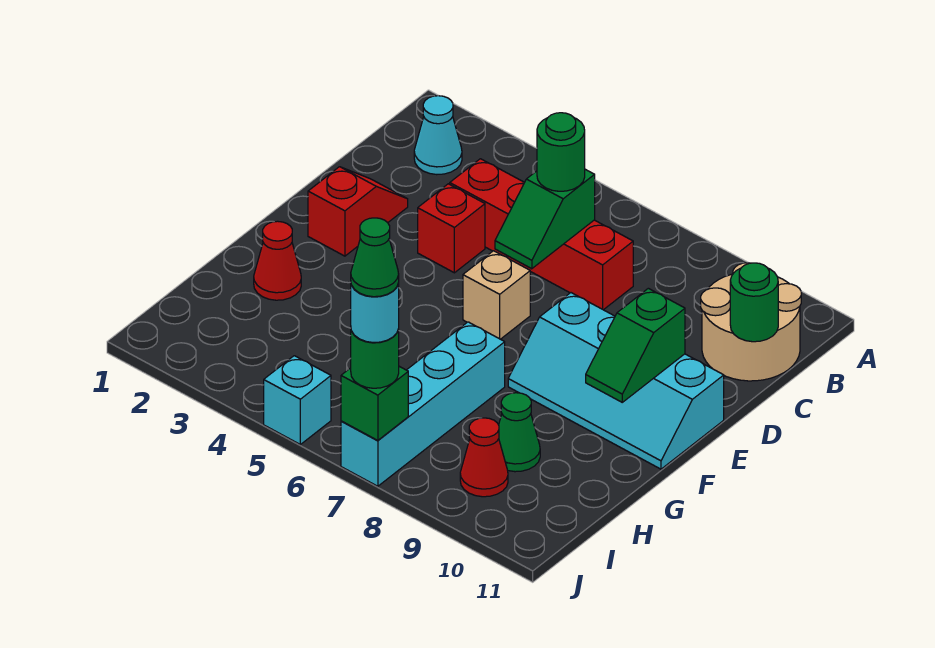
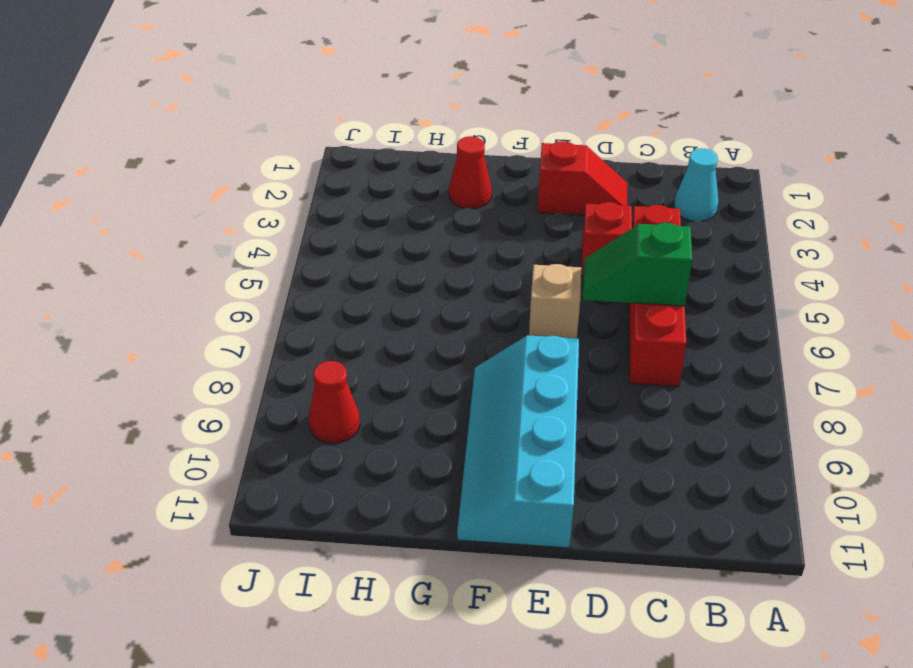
none -> tan round brick B10:C11 level 1
none -> cyan brick G7:J7 level 1
none -> green cone H9 level 1

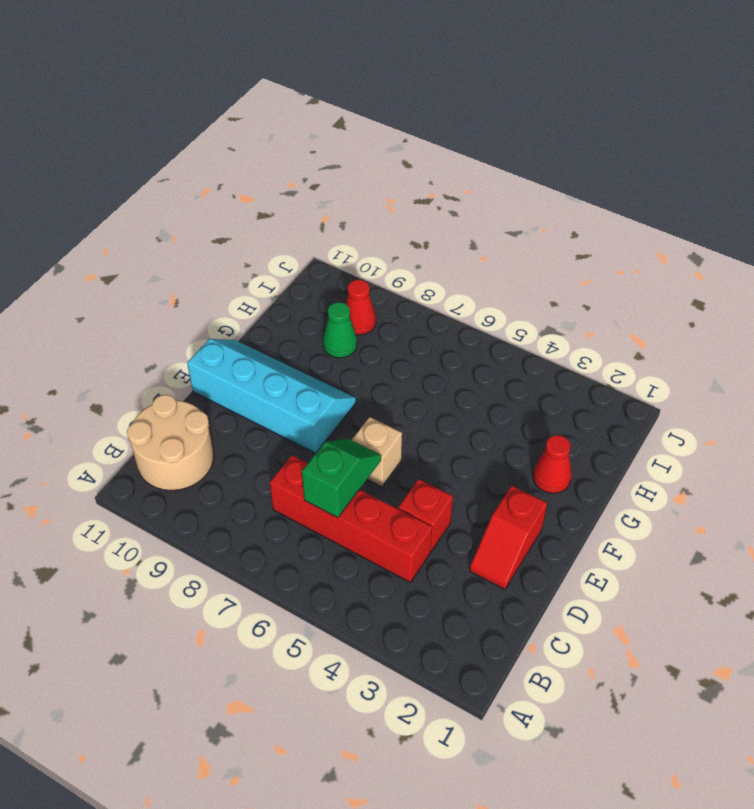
none -> cyan cone B2 level 1
none -> cyan brick G7:J7 level 1
none -> cyan brick J5 level 1

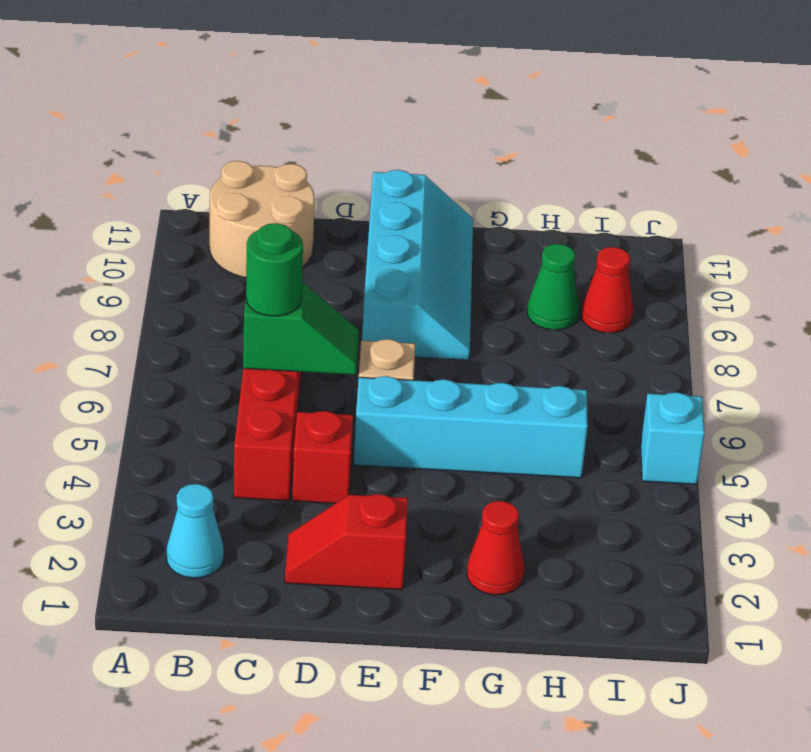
cyan brick E5:H5 level 1 -> cyan brick G7:J7 level 1
none -> green round brick C11 level 2
none -> green slope E10:F10 level 2 top E
none -> green brick J7 level 2

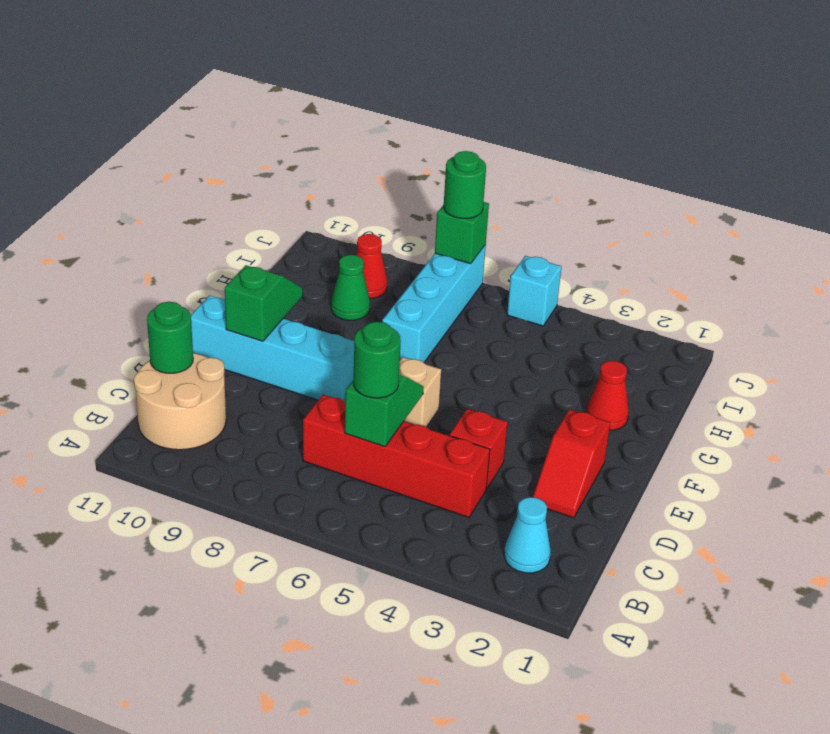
none -> cyan round brick J7 level 4
none -> green cone J7 level 5

